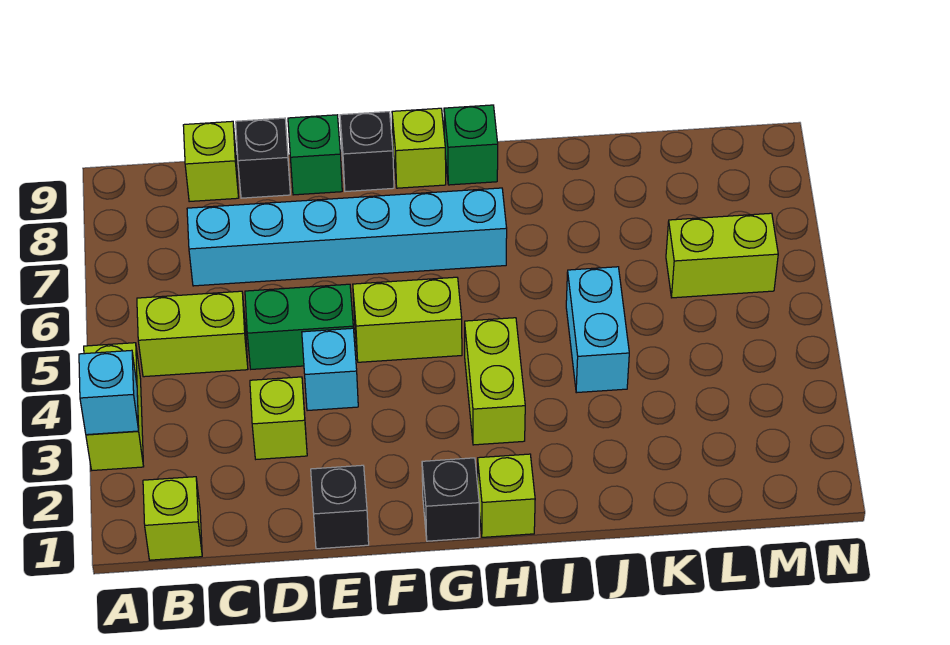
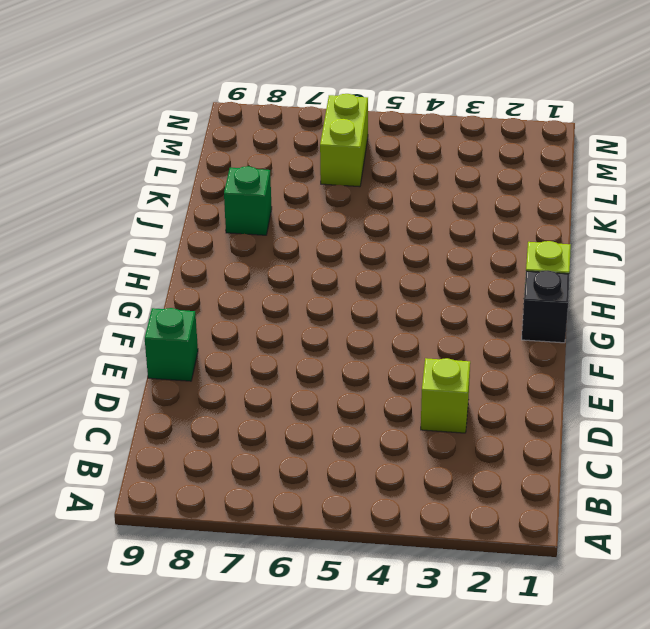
green brick J8 level 1 -> green brick H9 level 1
none -> lime brick A3:A4 level 1
none -> lime brick B1 level 1
none -> lime brick B5:C5 level 1

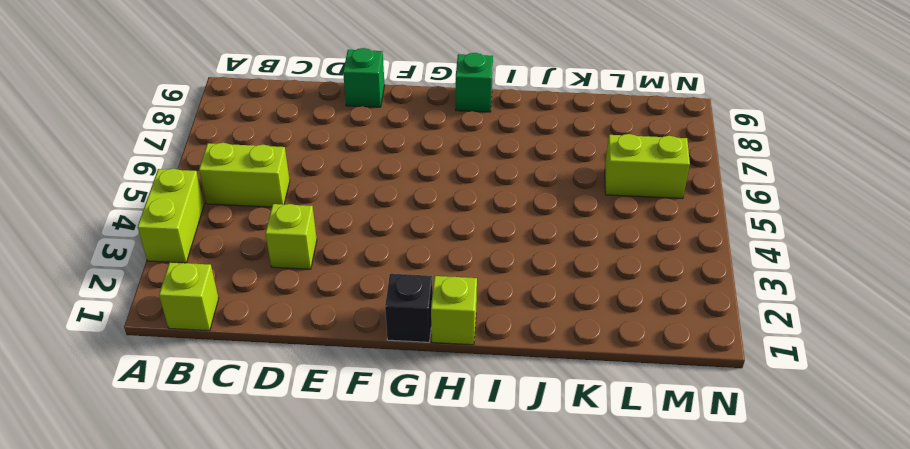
none -> cyan brick C7:H7 level 1
none -> lime brick C9 level 1
none -> green brick D5:E5 level 1

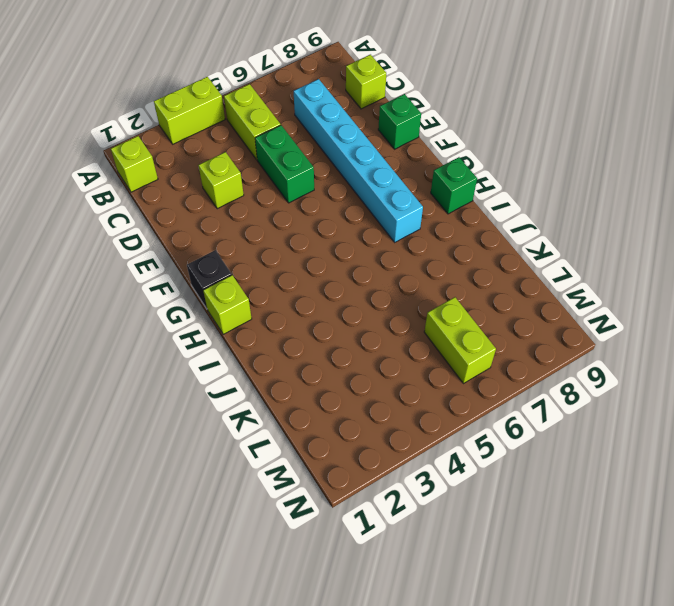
none -> black brick D9 level 1
none -> black brick E1 level 1
none -> cyan brick E4 level 1

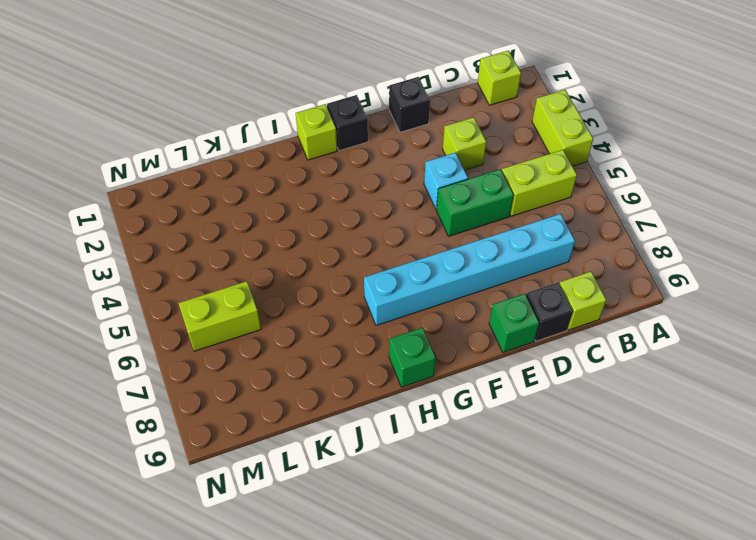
none -> lime brick F5:G5 level 1
none -> black brick F9 level 1
none -> lime brick G9 level 1

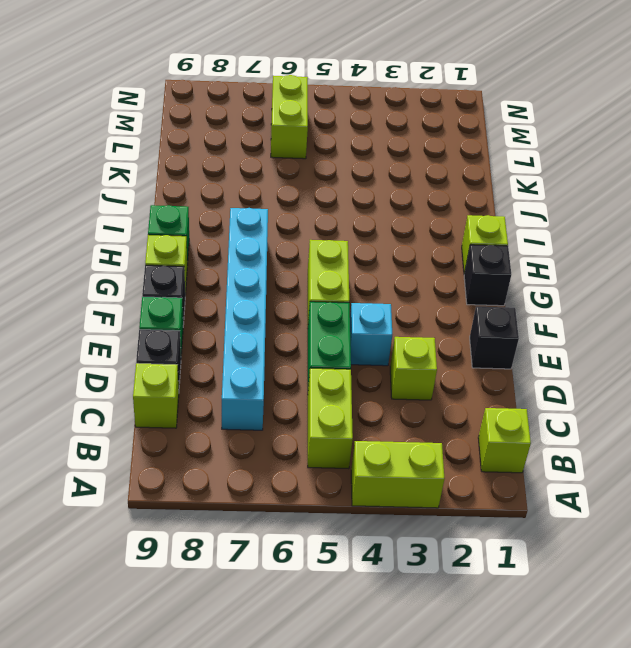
none -> lime brick H3:H4 level 1
none -> cyan brick J4:J5 level 1
none -> cyan brick A3 level 2

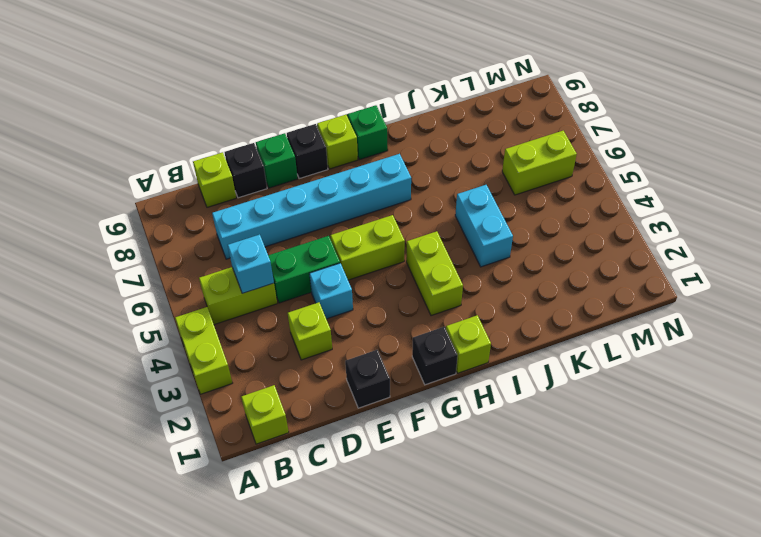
cyan brick C5 level 2 -> cyan brick A3 level 2

